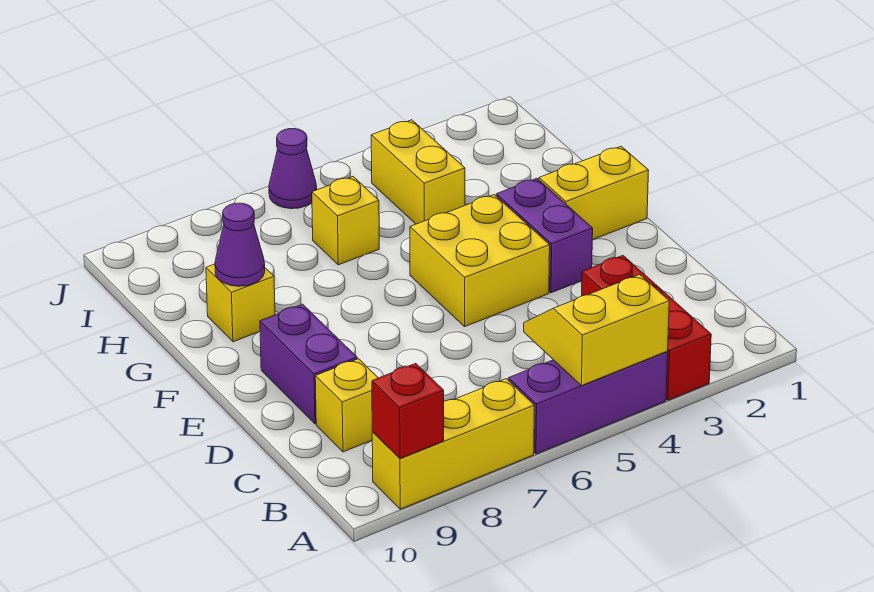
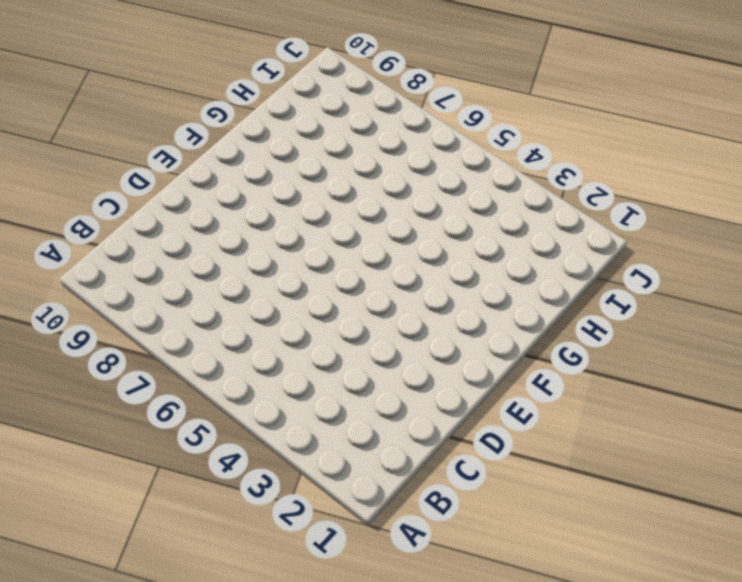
none -> red brick A3:C3 level 1
none -> purple brick A4:A6 level 1
none -> yellow brick A7:A9 level 1

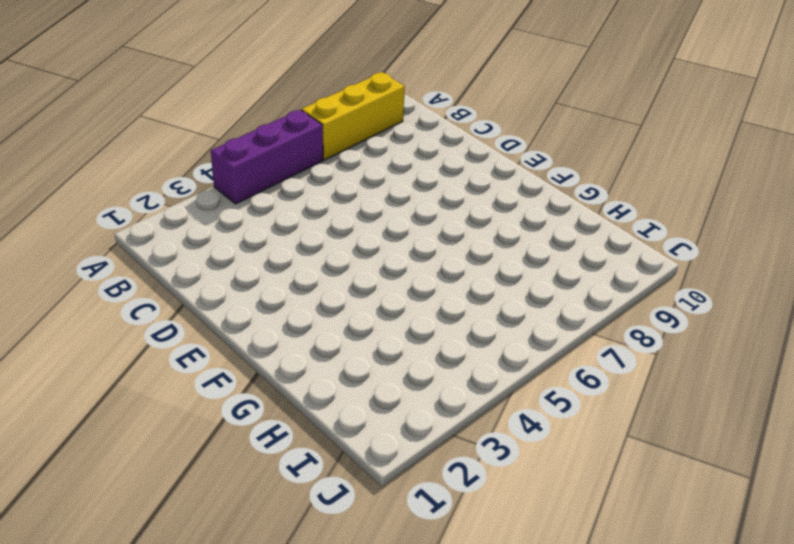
none -> red brick A3:C3 level 1
none -> yellow brick C9 level 1
none -> purple brick D9:E9 level 1

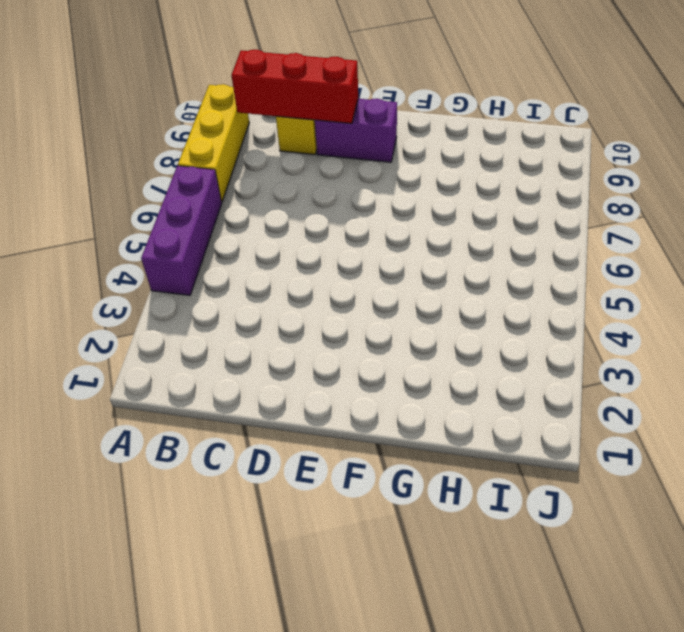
red brick B9:D9 level 2 -> red brick A3:C3 level 1
none -> purple brick E3:F3 level 1
none -> yellow brick E4:F5 level 1
none -> yellow brick F1:F2 level 1

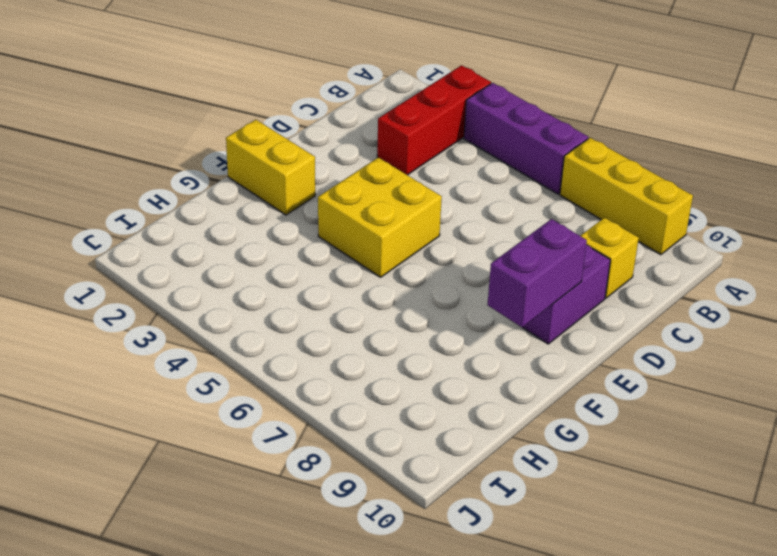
purple brick E9:F9 level 2 -> purple brick E3:F3 level 1
none -> yellow brick G9 level 1
none -> yellow brick H4:I4 level 1
none -> yellow brick H6 level 1

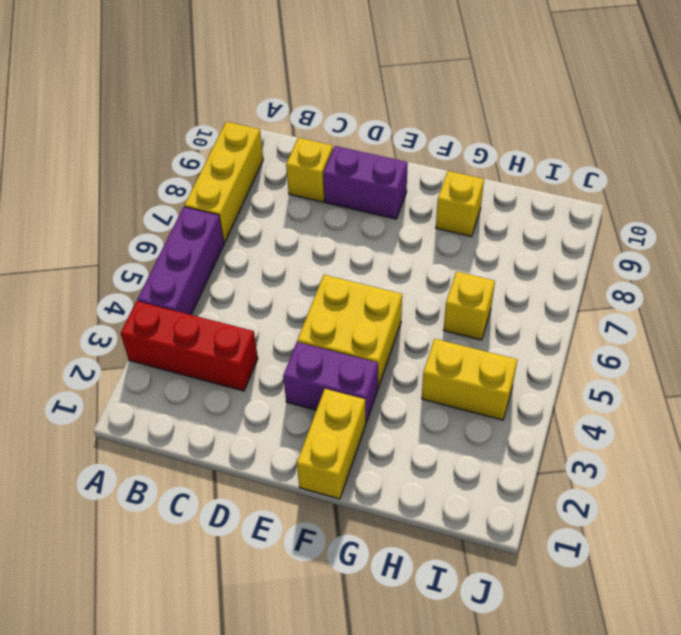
none -> purple cone J6 level 1
none -> yellow slope A4:B5 level 2 top A
none -> red brick A9 level 2

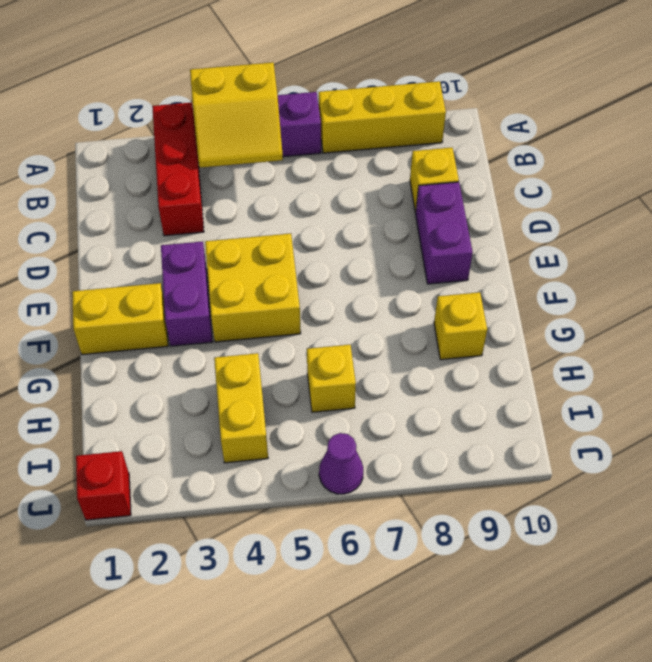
red brick J1 level 1 -> red brick A9 level 2
none -> purple cone G9 level 2

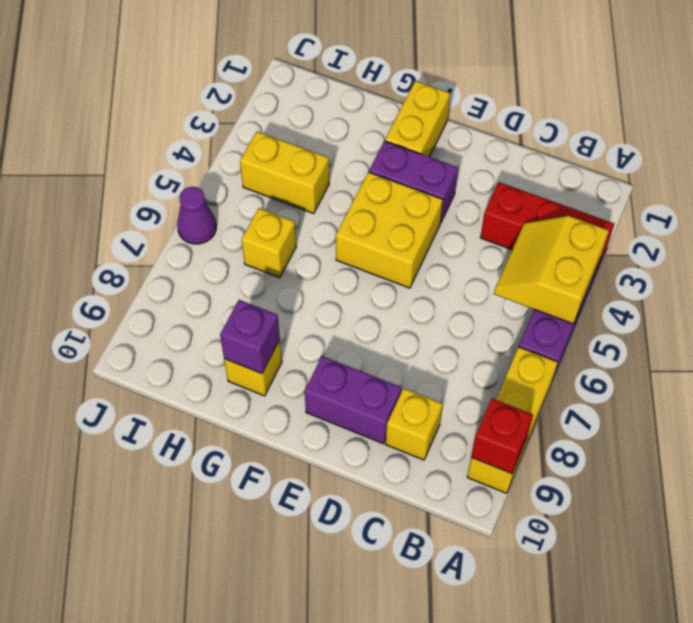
purple brick G9 level 2 -> purple cone G9 level 2

